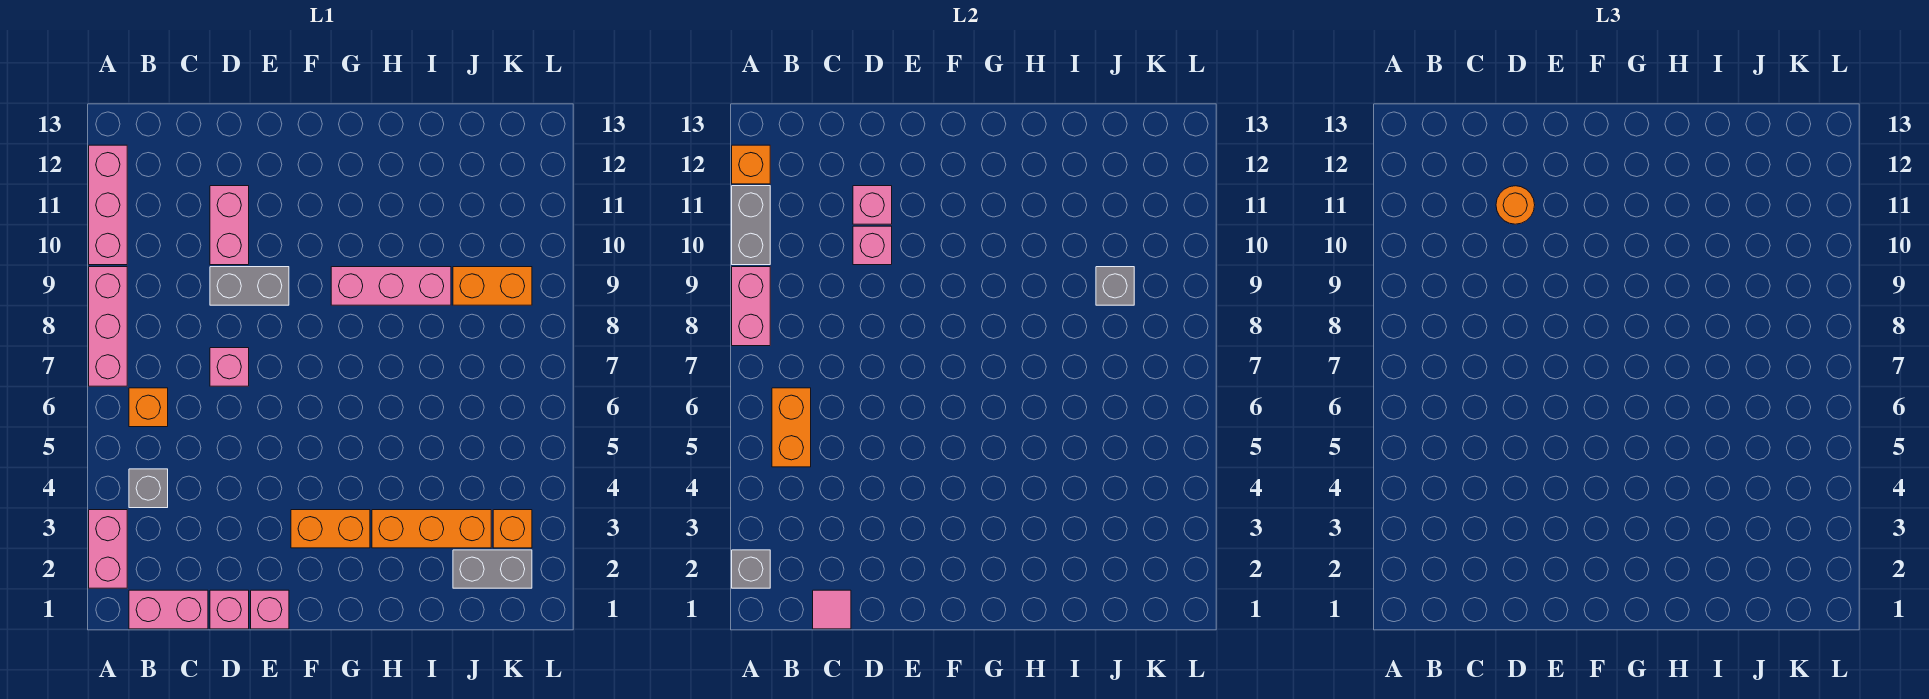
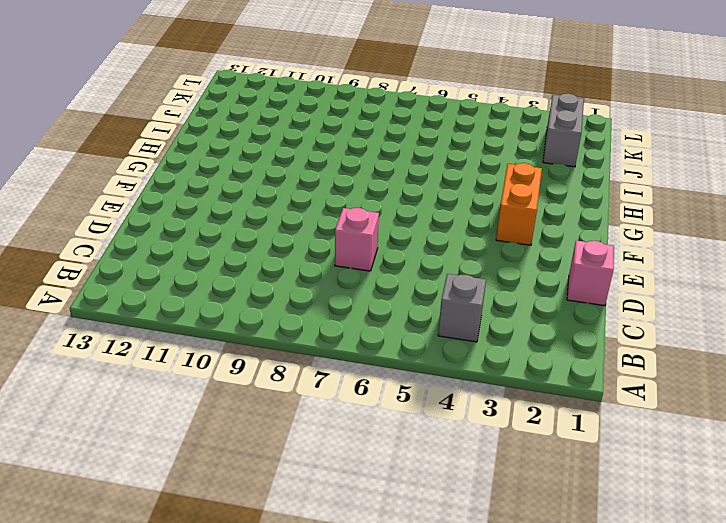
none -> pink brick A2:A3 level 1
none -> pink brick A7:A9 level 1
none -> pink brick A10:A12 level 1

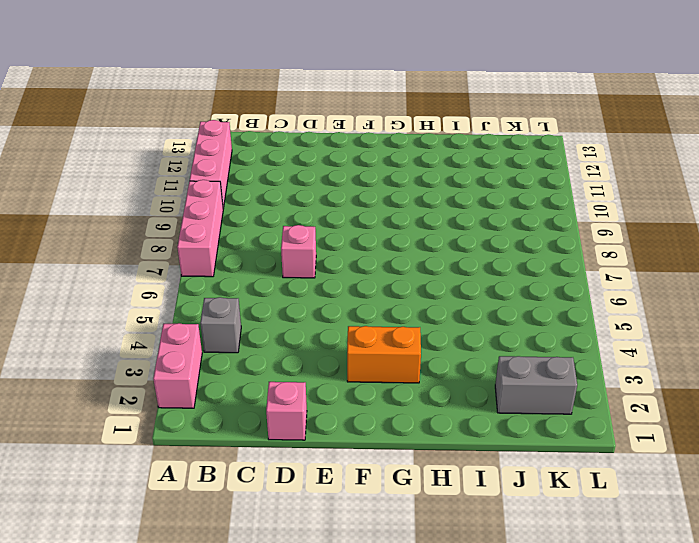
none -> pink brick B1:C1 level 1
none -> orange brick B6 level 1
none -> grey brick D9:E9 level 1

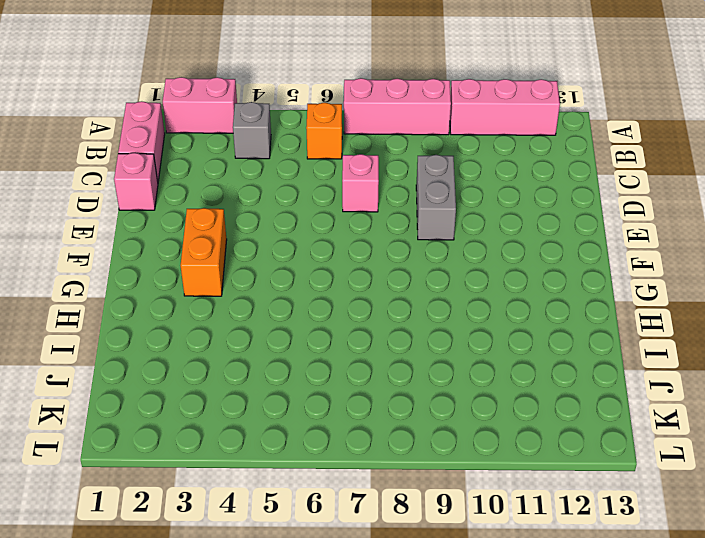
none -> pink brick D10:D11 level 1
none -> pink brick E1 level 1
none -> pink brick G9:I9 level 1

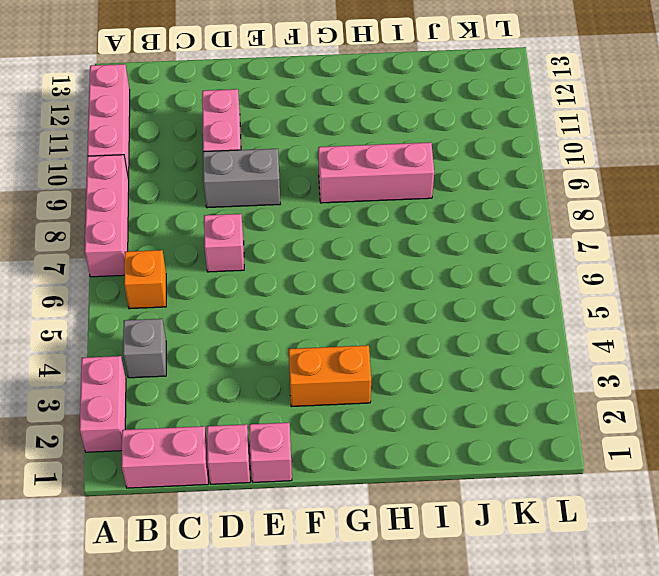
none -> orange brick H3:J3 level 1
none -> grey brick J2:K2 level 1
none -> orange brick J9:K9 level 1

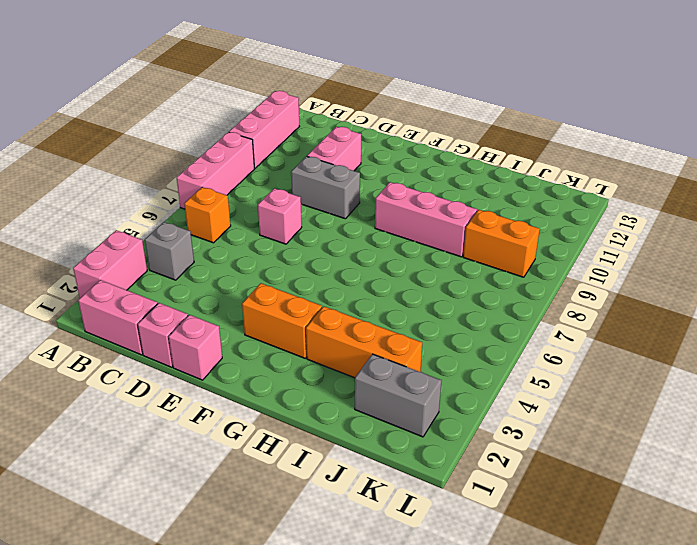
none -> orange brick K3 level 1
none -> grey brick A2 level 2
none -> pink brick A8:A9 level 2

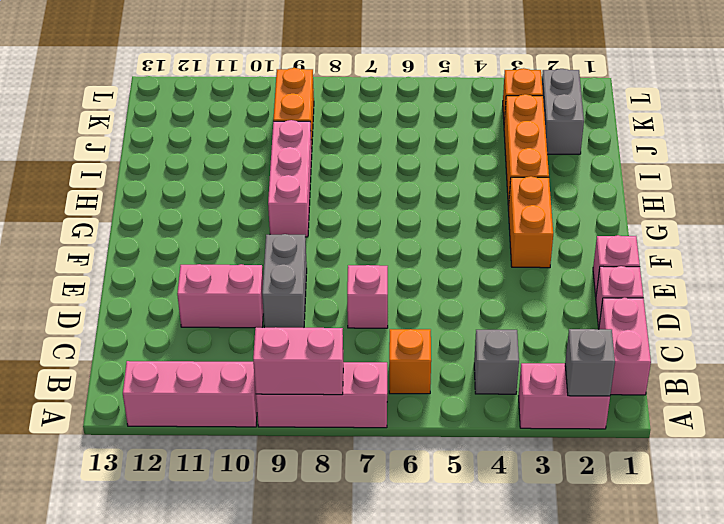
none -> grey brick A10:A11 level 2
none -> orange brick A12 level 2
none -> orange brick B5:B6 level 2

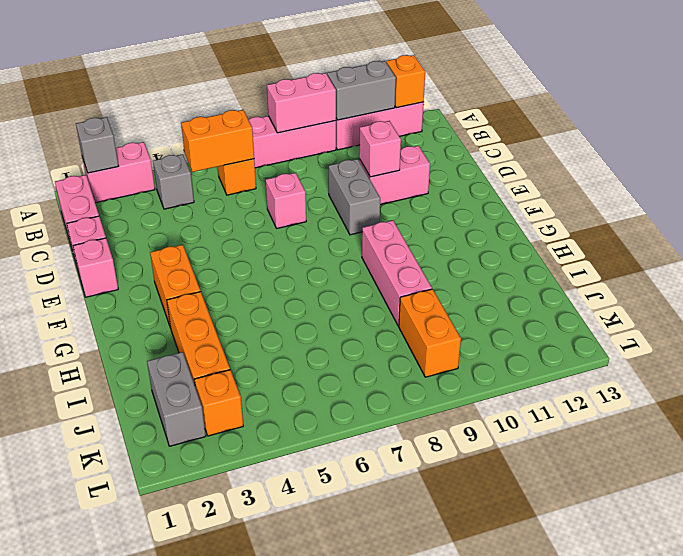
none -> pink tile C1 level 2
none -> pink brick D11 level 2
none -> grey brick J9 level 2

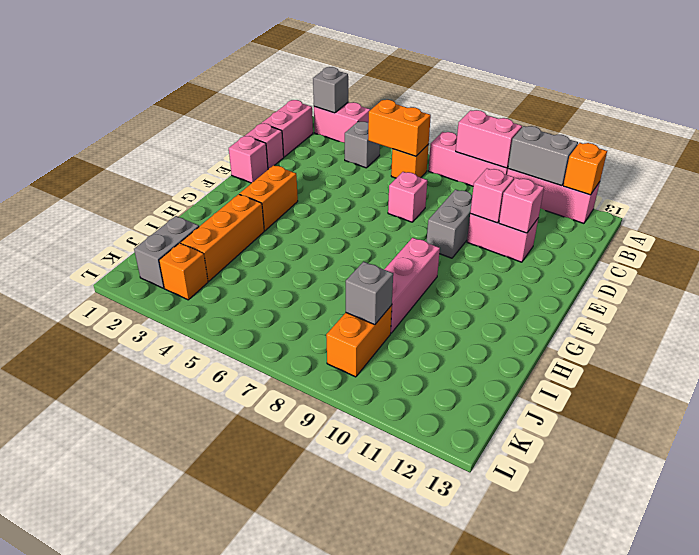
none -> pink tile C1 level 2
none -> orange round brick D11 level 3

